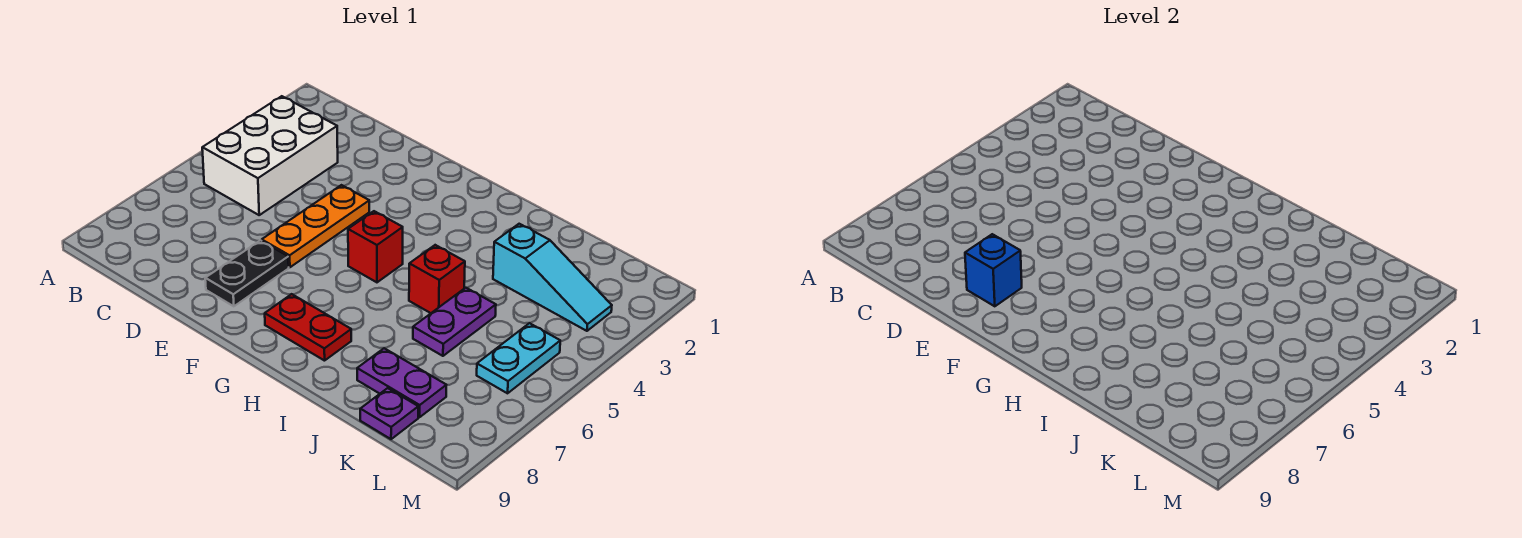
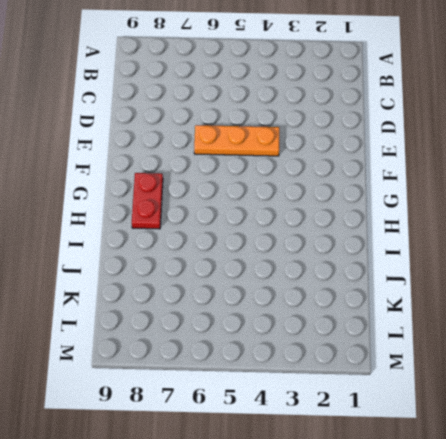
none -> white brick B3:C5 level 1
none -> black plate E7:E8 level 1
none -> red brick G5 level 1

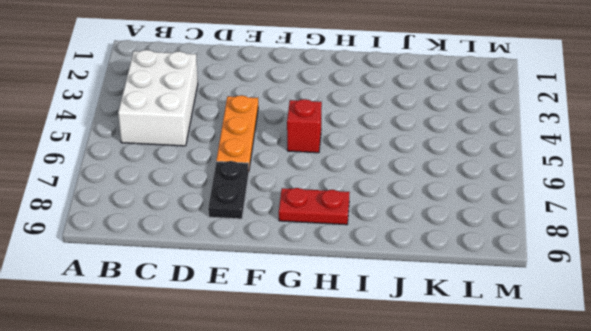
none -> red brick I5 level 1
none -> cyan slope J3:L3 level 1 top J
none -> purple plate J5:J6 level 1

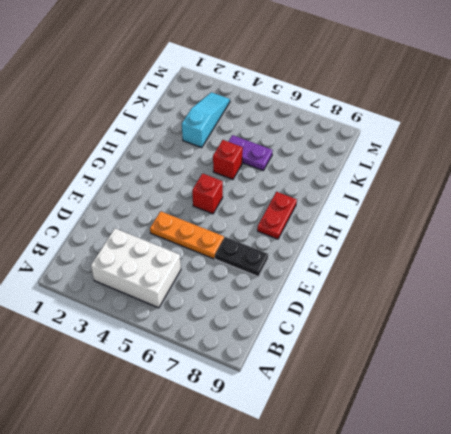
none -> purple plate J8:K8 level 1
none -> purple plate K9 level 1
none -> cyan plate L5:L6 level 1

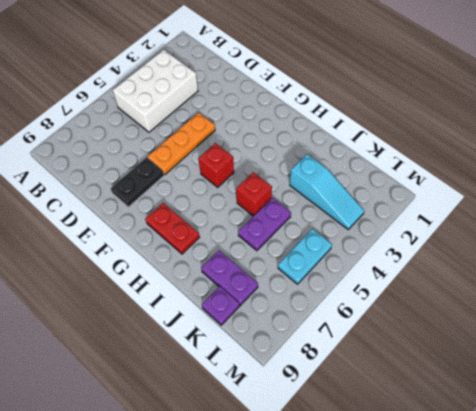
none -> blue brick E8 level 2

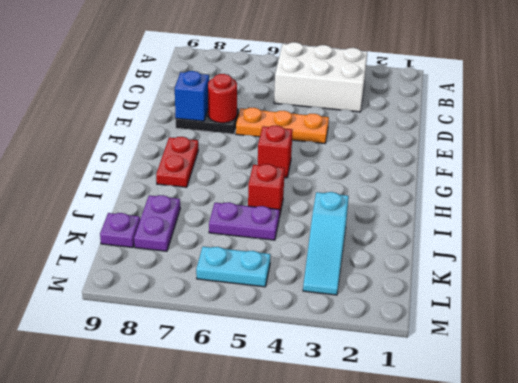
red round brick E7 level 2 -> none

